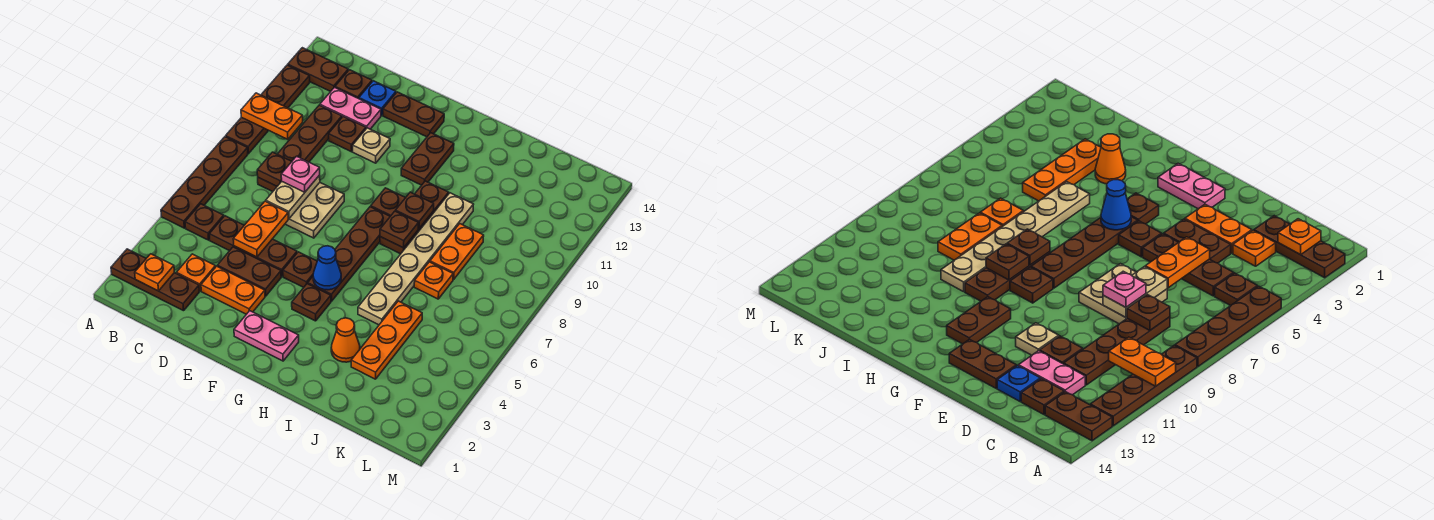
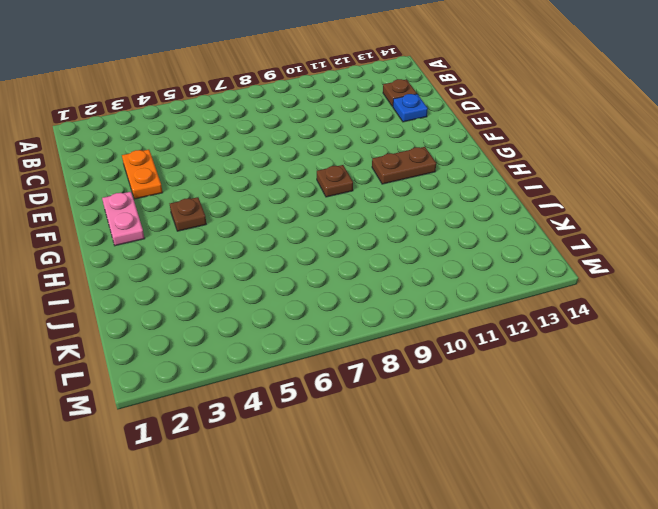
none -> brown plate A2:C2 level 1
none -> brown plate A5:A8 level 1
none -> brown plate A9:A12 level 1
none -> brown plate A13:B13 level 1

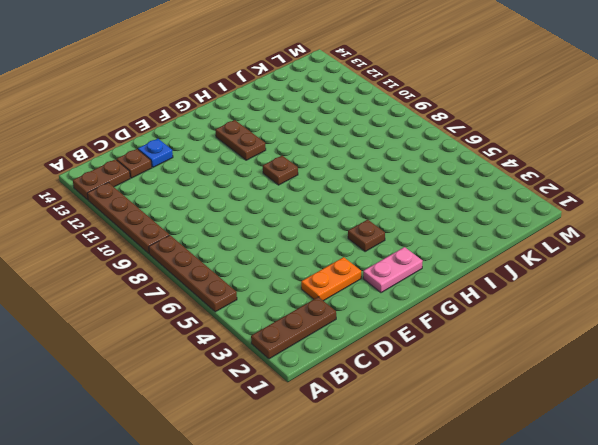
none -> brown plate B5 level 1
none -> orange plate C3 level 1
none -> brown plate C5:E5 level 1
none -> brown plate C8:C11 level 1

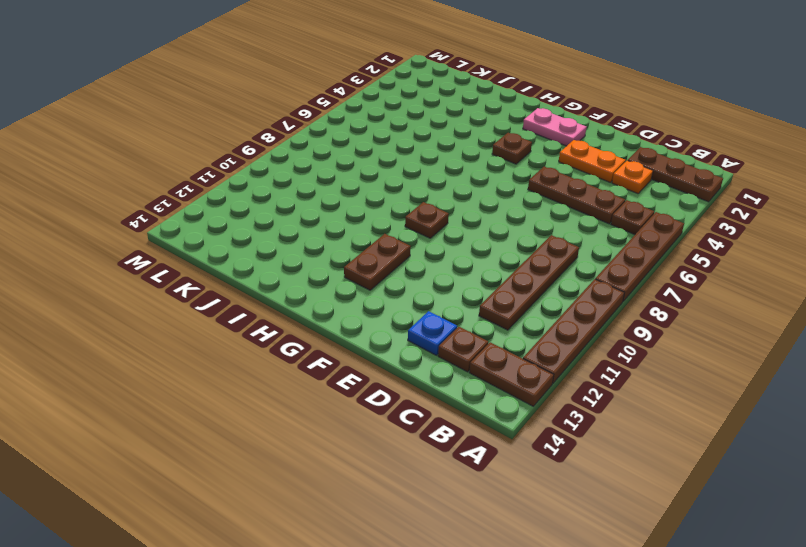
none -> pink plate C12:D12 level 1
none -> brown plate D4:E4 level 1
none -> tan plate D7:E8 level 1
none -> brown plate D11 level 1

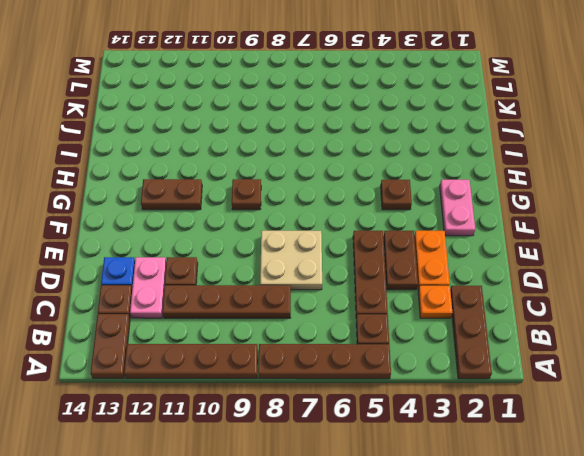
none -> tan plate E11 level 1
none -> brown plate E13:F13 level 1
none -> brown plate F5 level 1
none -> brown plate G5:G8 level 1

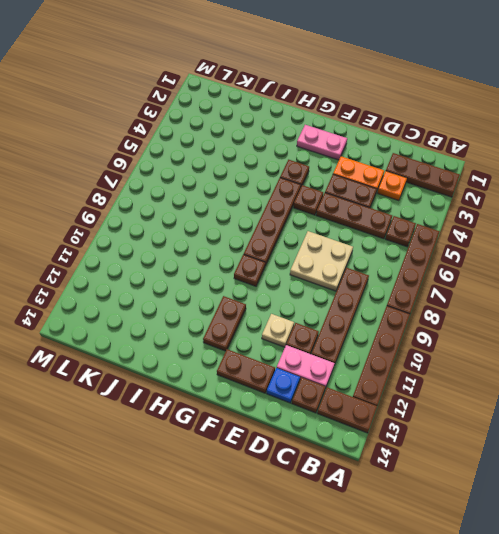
none -> brown plate H8:H10 level 1
none -> orange cone I3 level 1
none -> tan plate I5:I10 level 1
none -> orange plate J3:J5 level 1

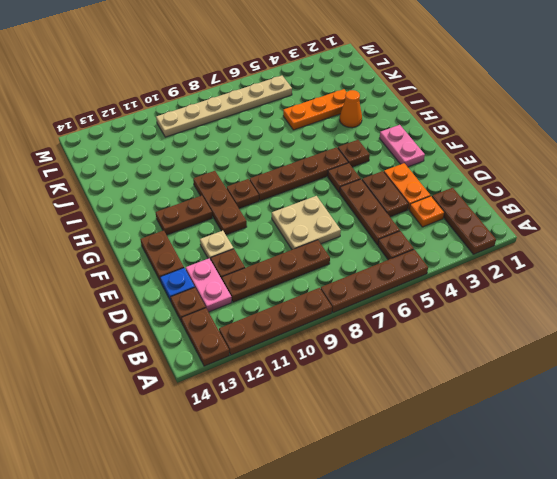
brown plate F10:H10 level 1 -> brown plate H8:H10 level 1
tan plate L5:L10 level 1 -> tan plate I5:I10 level 1
none -> orange plate J7 level 1
none -> orange plate J8:J9 level 1
none -> orange plate A10:B10 level 2
none -> orange plate B2 level 2

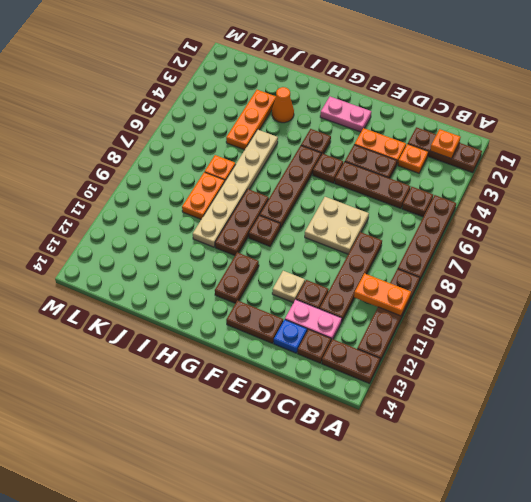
none -> brown plate C8 level 2
none -> orange plate D5:D6 level 2
none -> tan plate D7:D8 level 2
none -> blue cone G5 level 2

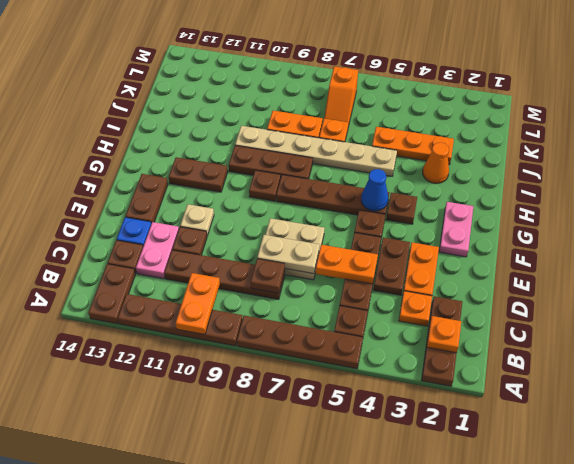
orange slope K7:L7 level 1 top L -> none
none -> brown plate H8 level 2
none -> brown plate H9 level 2
none -> pink plate D8 level 3

